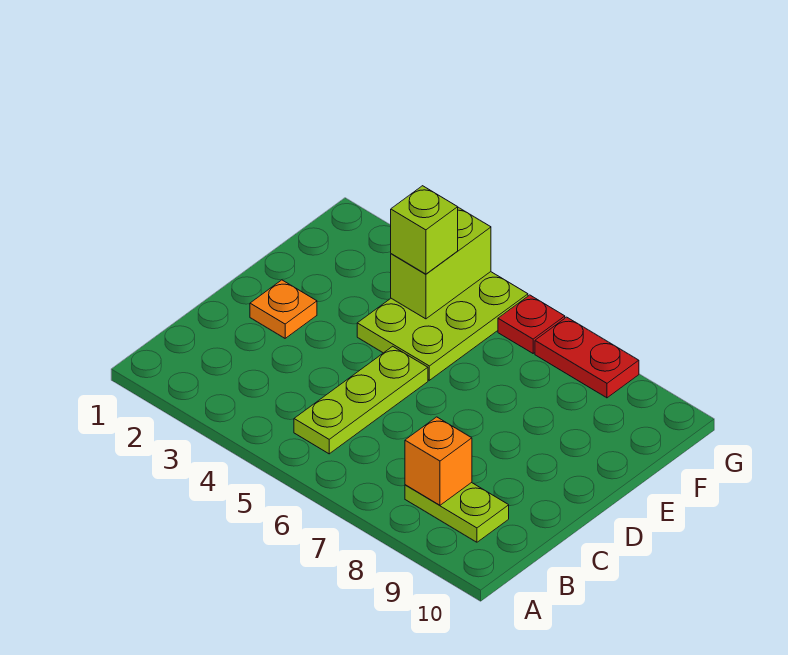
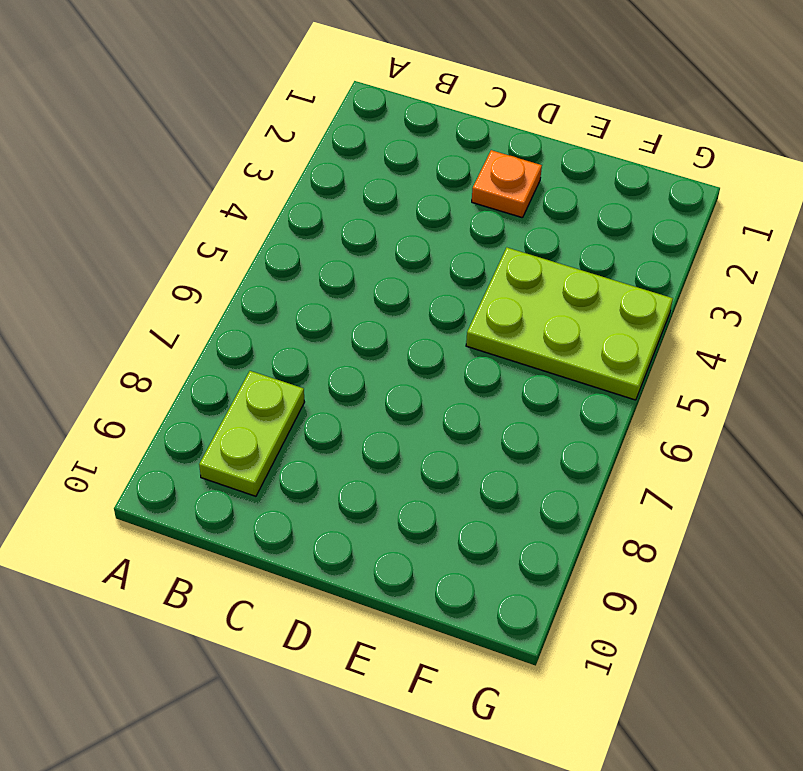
none -> lime plate B5:D5 level 1
none -> red plate G6 level 1

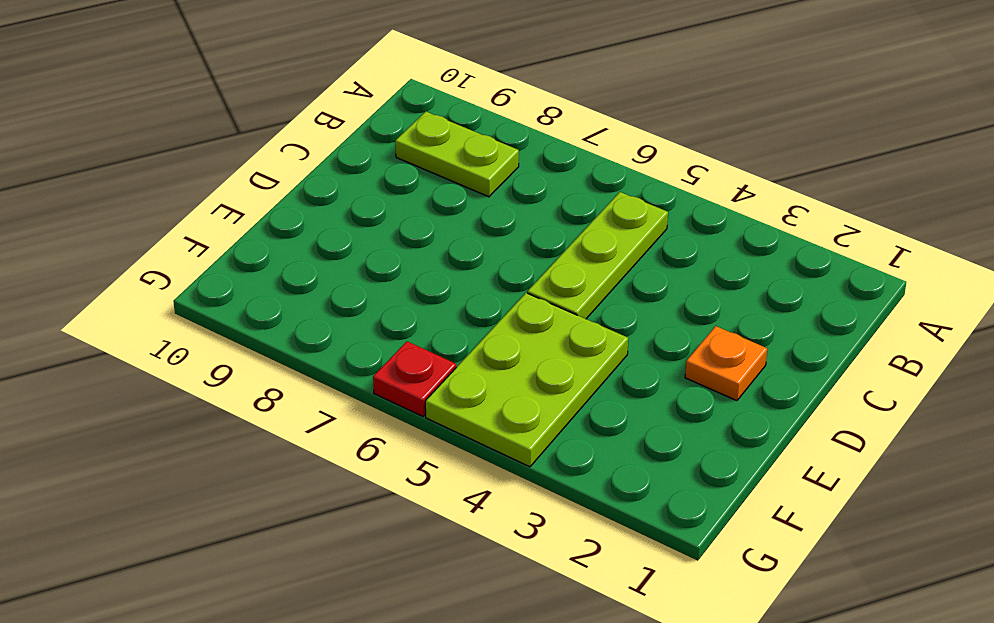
none -> red plate G7:G8 level 1
none -> orange brick B8 level 2

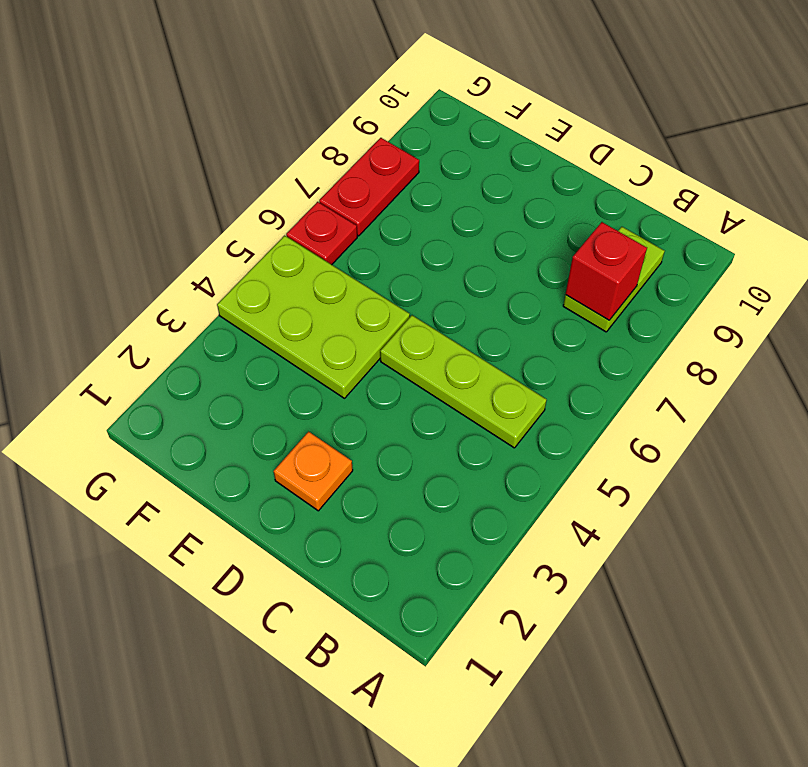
red brick B8 level 2 -> orange brick B8 level 2
none -> lime brick F4:G4 level 2
none -> lime brick F4 level 3

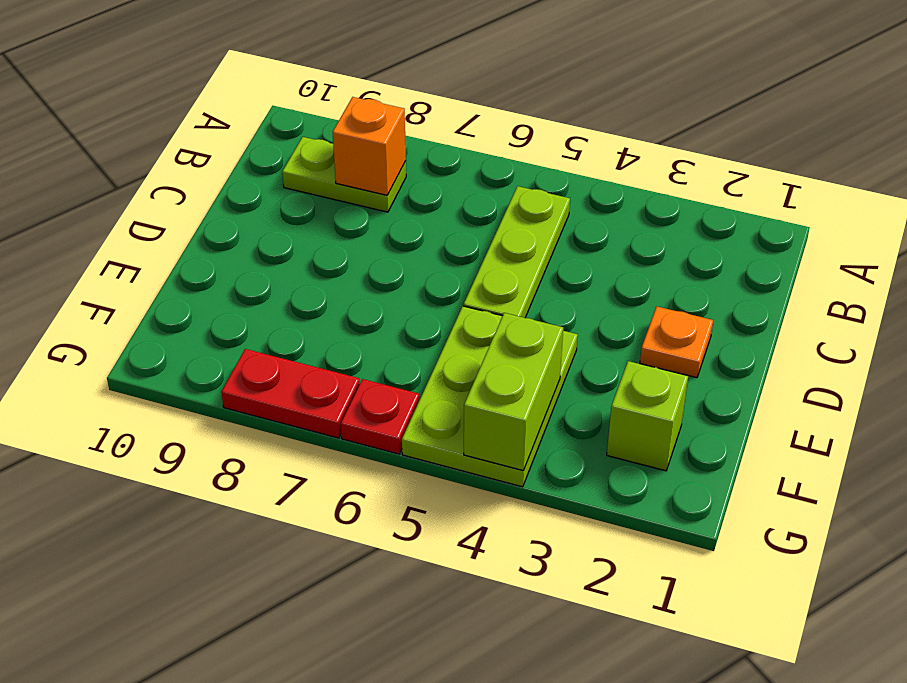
lime brick F2 level 1 -> lime brick F4 level 3

